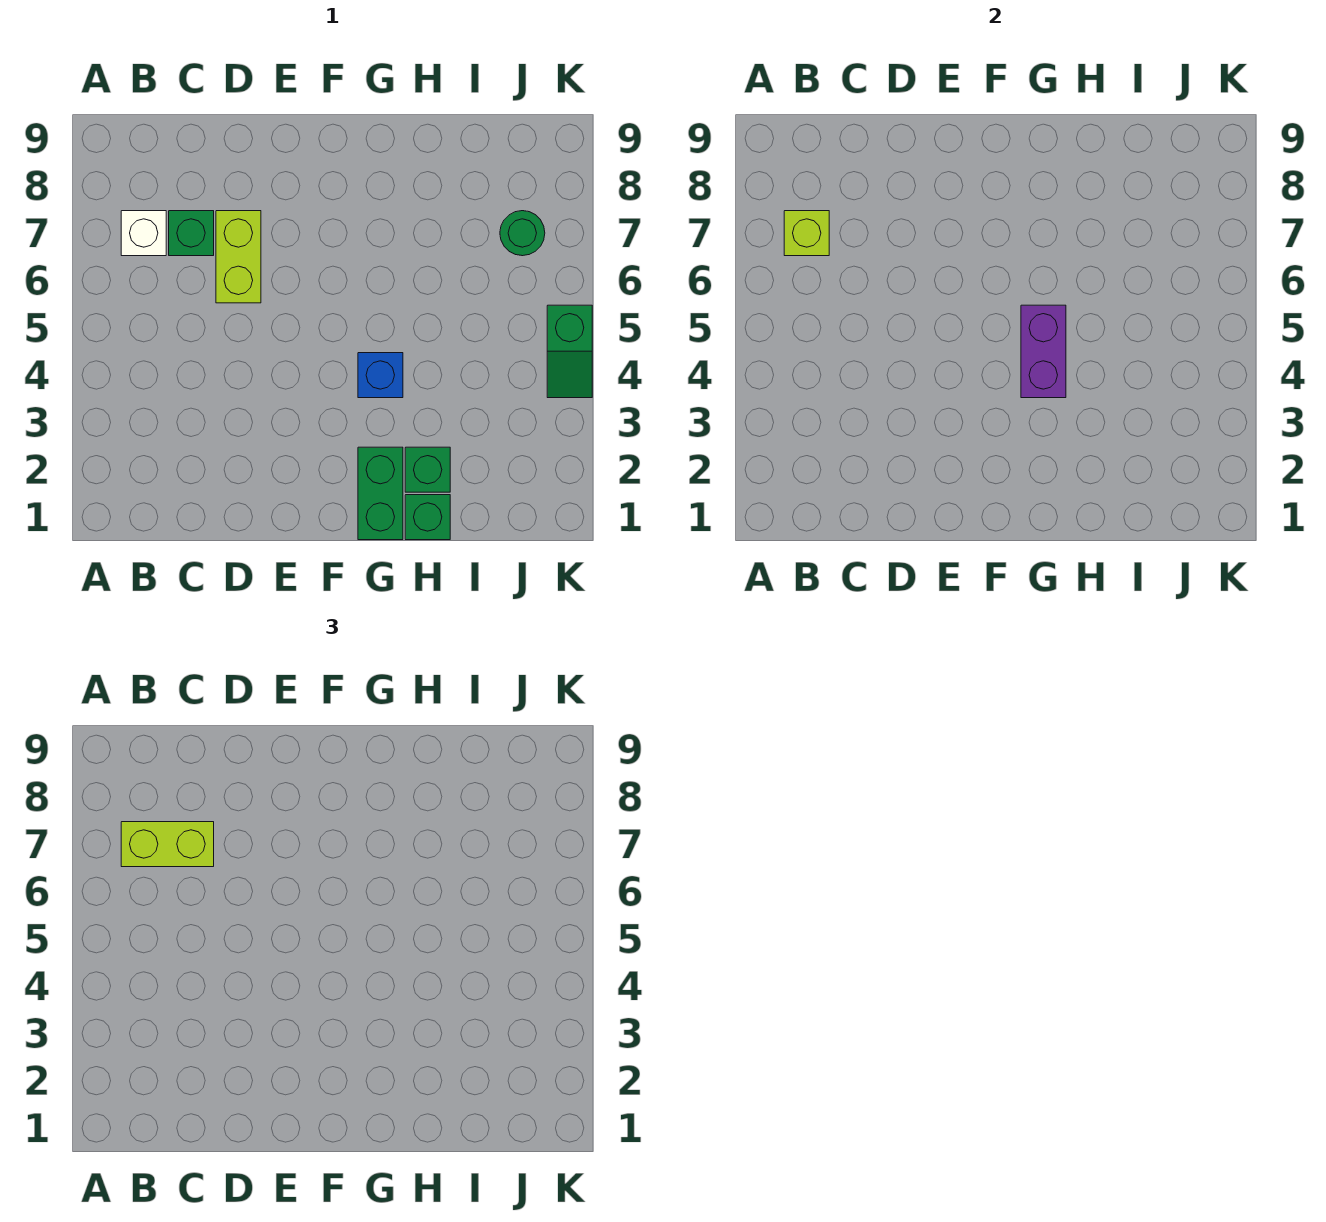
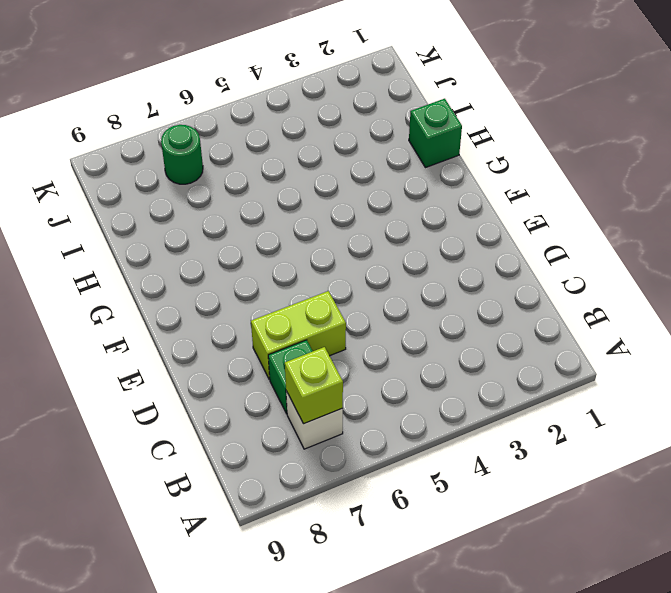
none -> green brick G1:G2 level 1
none -> blue brick G4 level 1
none -> green brick H2 level 1

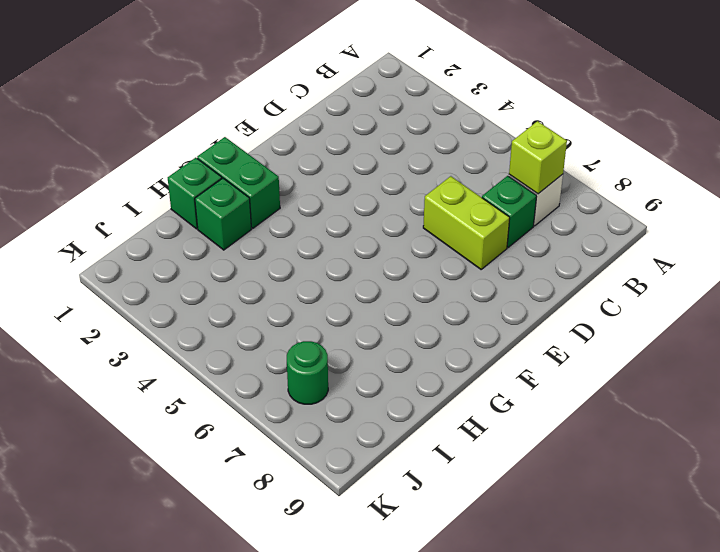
none -> blue brick G4 level 1
none -> green slope K4:K5 level 1 top 5
none -> purple brick G4:G5 level 2

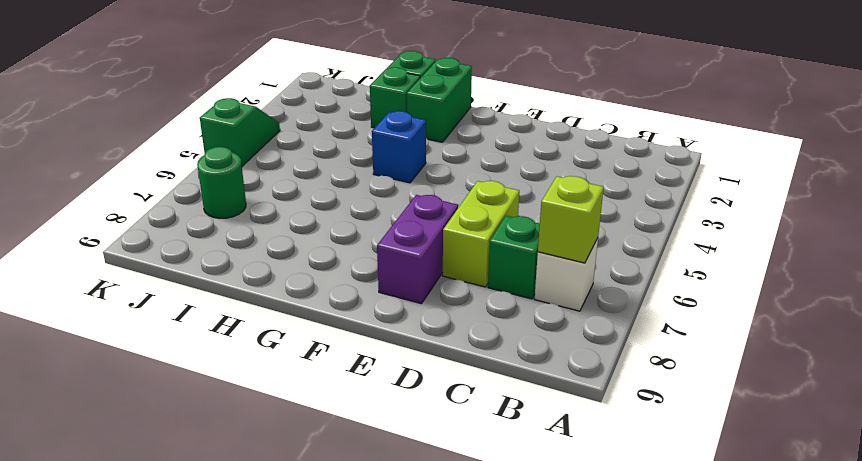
purple brick E7:E8 level 1 -> purple brick G4:G5 level 2
none -> lime brick B7:C7 level 3

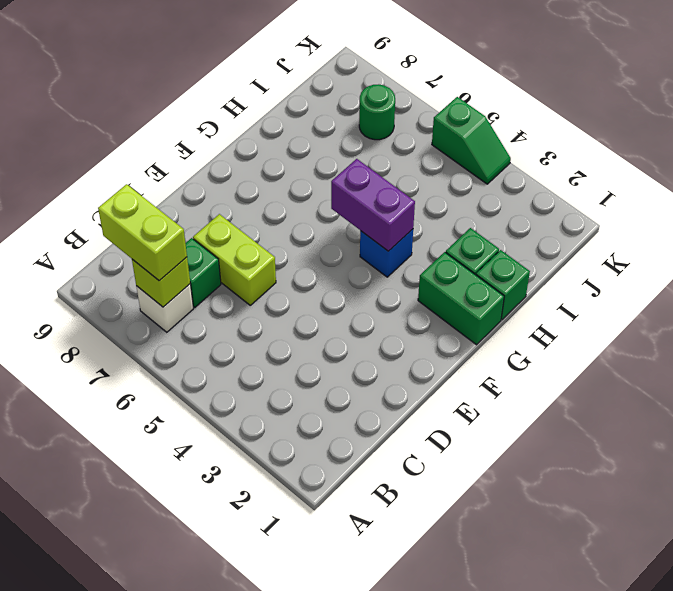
lime brick B7:B8 level 3 -> lime brick B7:C7 level 3

